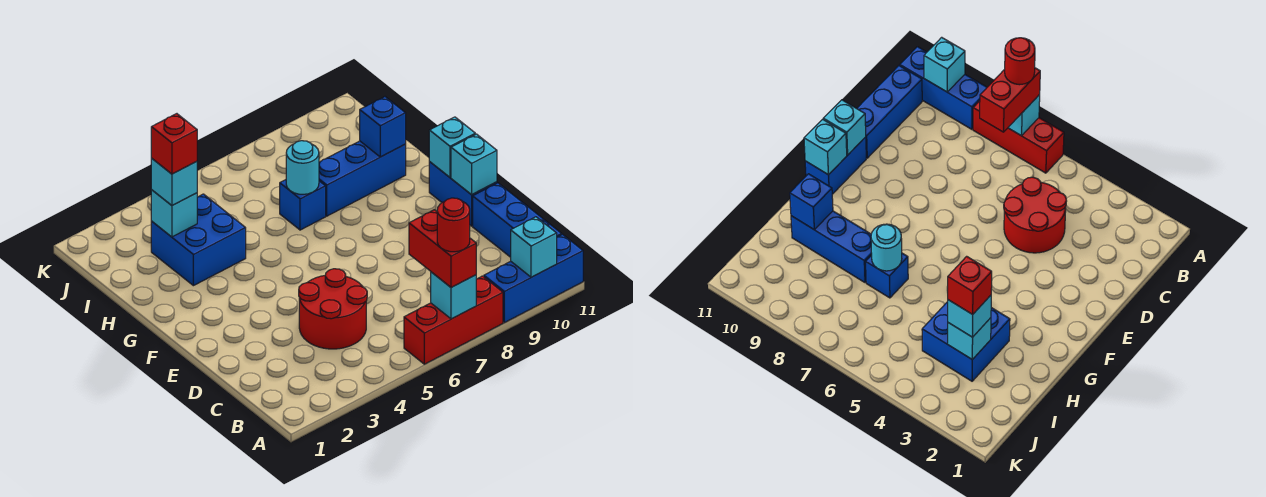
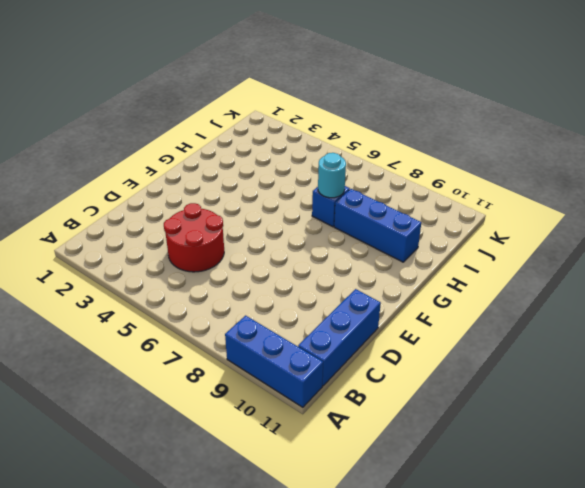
none -> red brick A6:A8 level 1
none -> blue brick E11:F11 level 1
none -> blue brick H3:I4 level 1

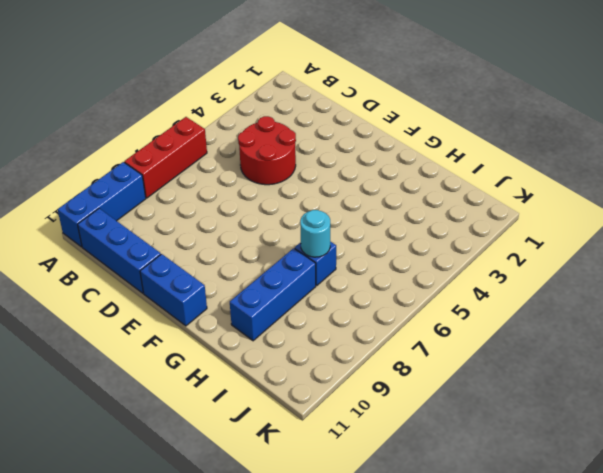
none -> blue brick H3:I4 level 1
none -> cyan brick A7 level 2
none -> cyan brick A10 level 2

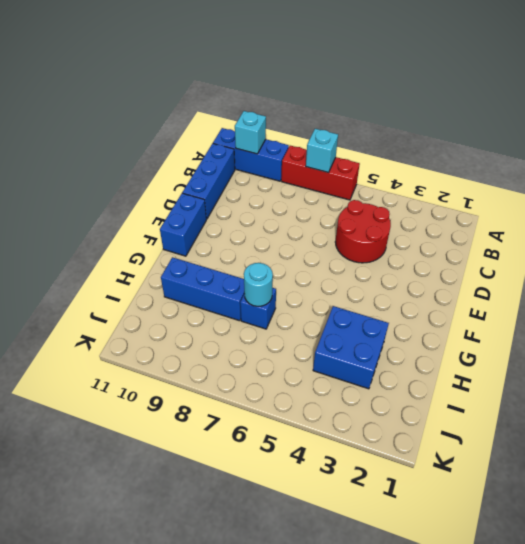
none -> cyan brick E11 level 2
none -> cyan brick F11 level 2
none -> blue brick H10 level 2

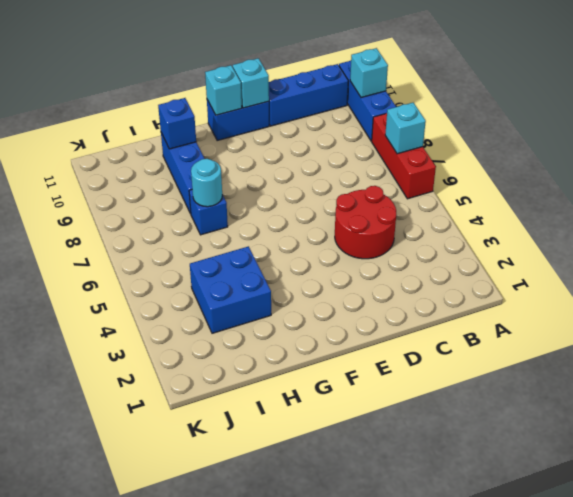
none -> cyan brick I3 level 2
none -> red brick A7:B7 level 3
none -> cyan brick I3 level 3

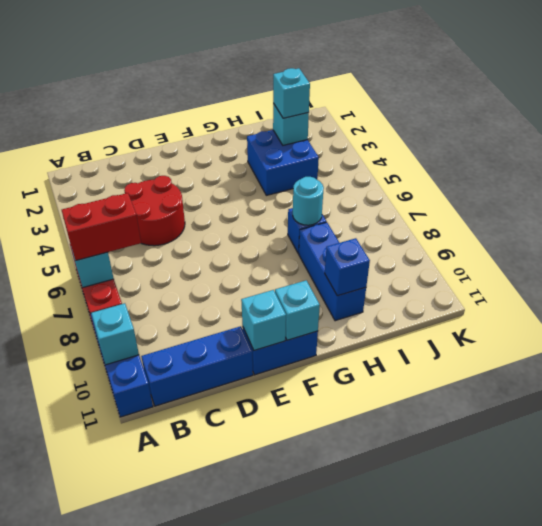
none -> red round brick A7 level 4
none -> red brick I3 level 4

